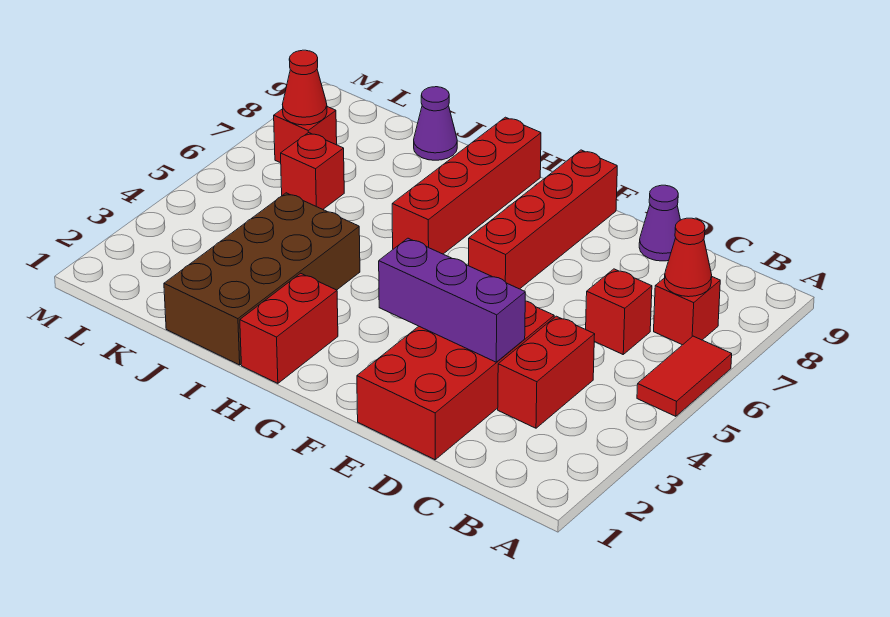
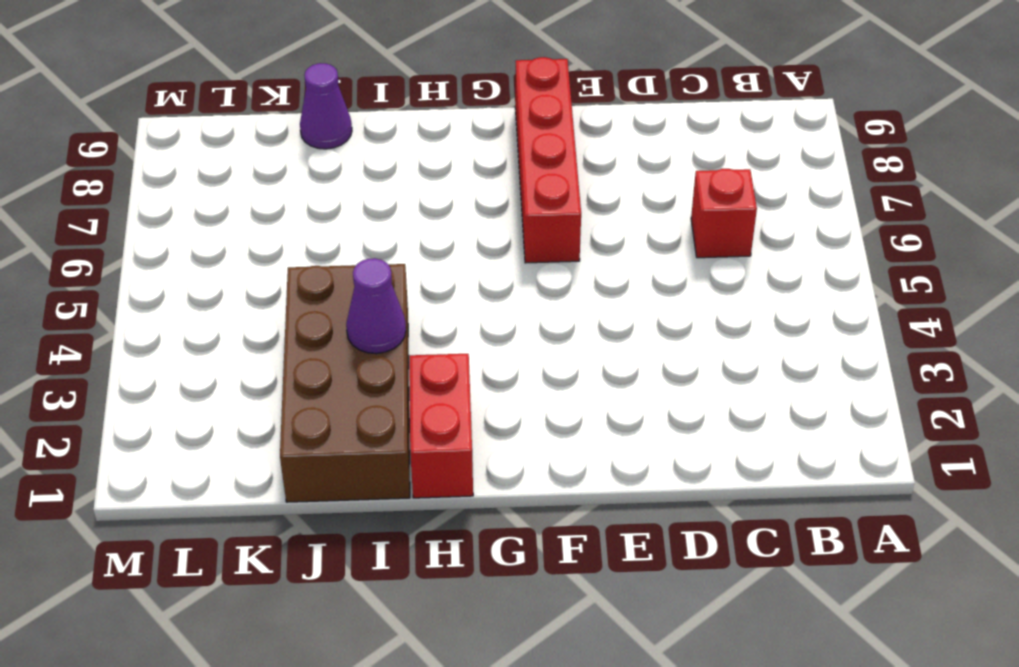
purple cone I3 level 2 -> purple cone D9 level 1
none -> red tile A5:A6 level 1
none -> red brick B7 level 1
none -> red brick C3:C4 level 1

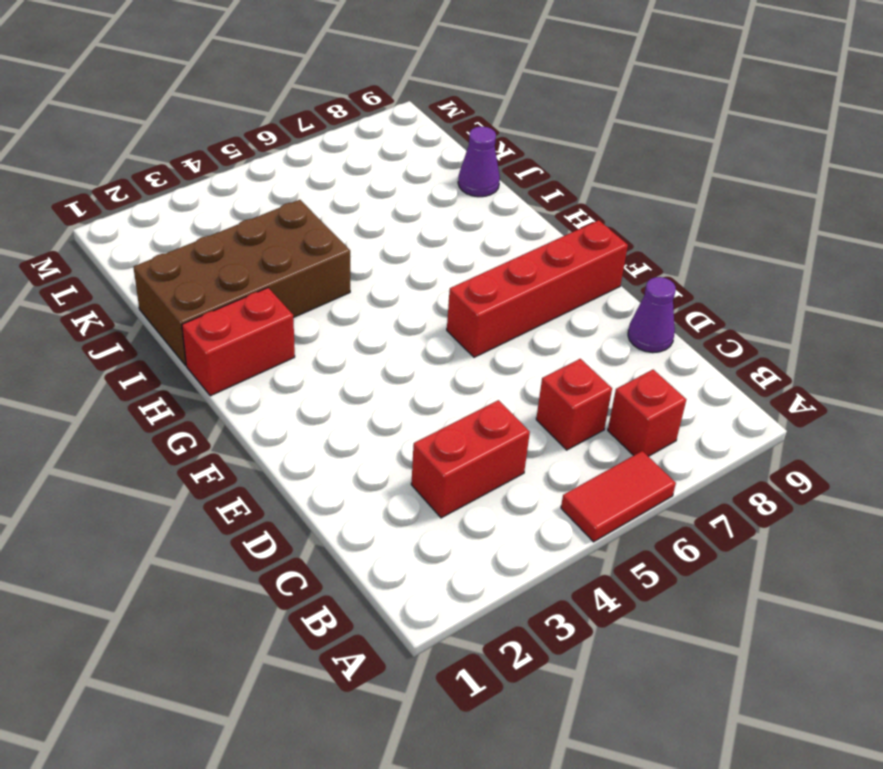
none -> red brick D1:E4 level 1
none -> red brick H6:H9 level 1
none -> red brick K6 level 1

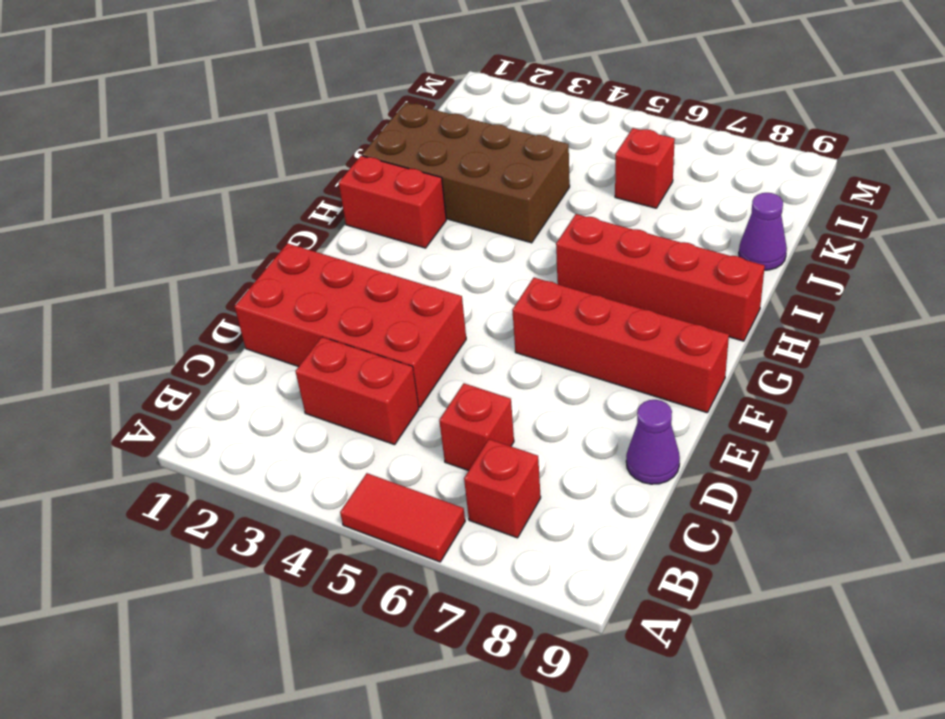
none -> red brick L7 level 1
none -> red cone B7 level 2
none -> purple brick D3:F3 level 2

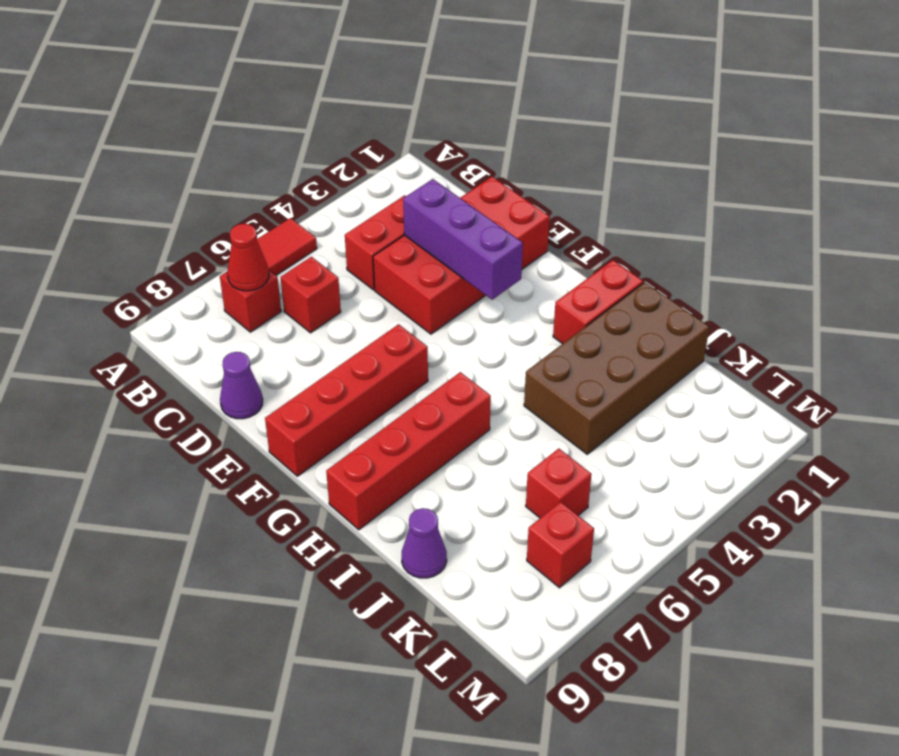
none -> red cone L7 level 2

